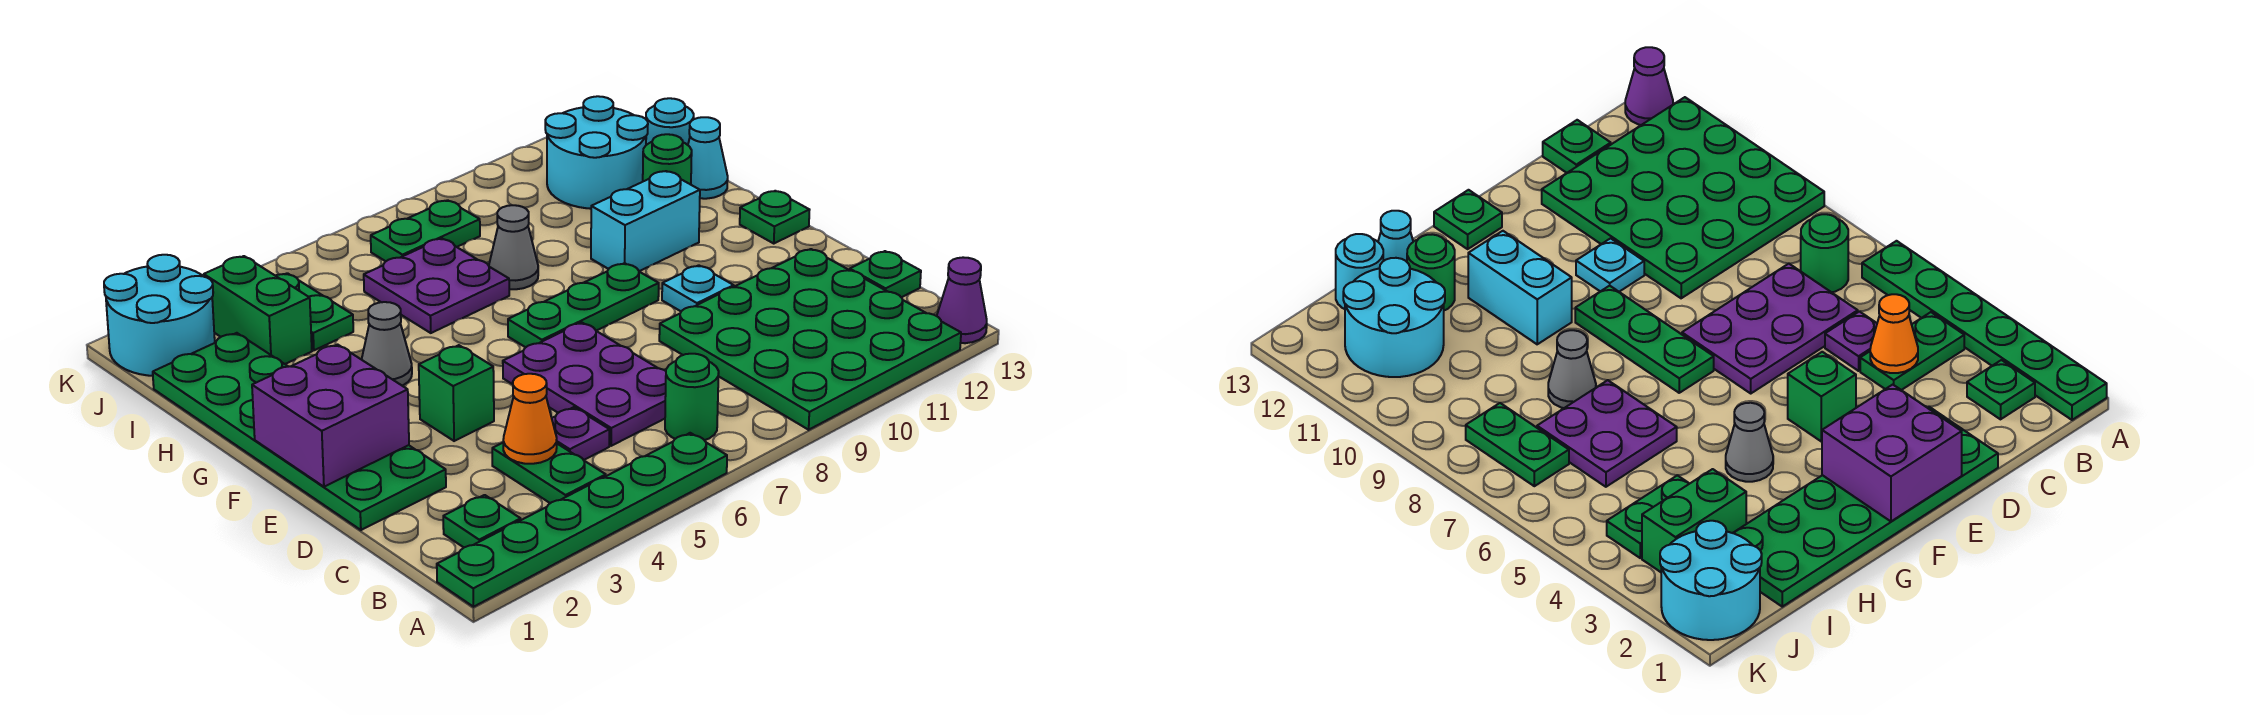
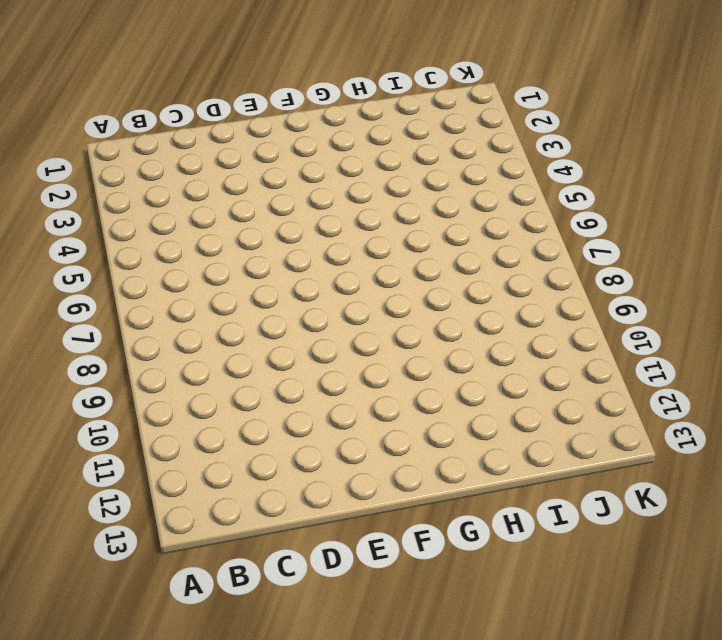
none -> green plate A1:A6 level 1
none -> green plate A9:D12 level 1
none -> purple cone A13 level 1

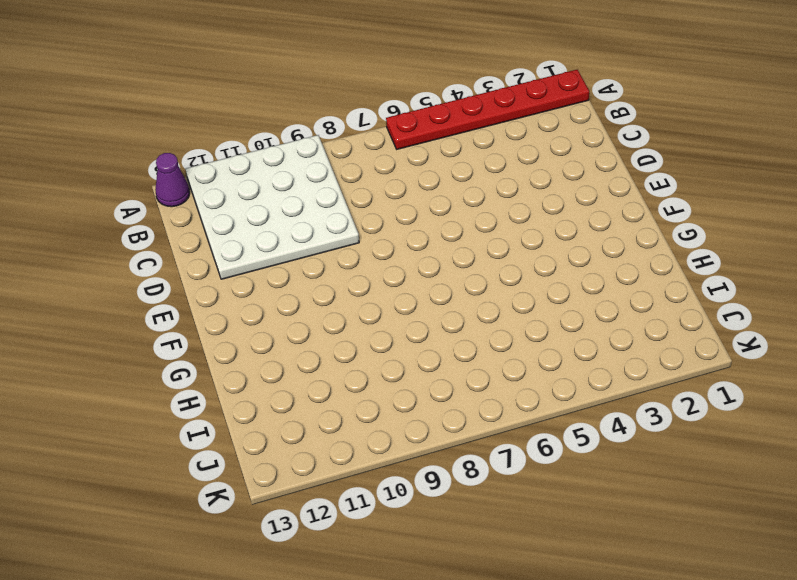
red plate A1:A6 level 1 -> green plate A1:A6 level 1
white plate A9:D12 level 1 -> green plate A9:D12 level 1
none -> green plate B2 level 1
none -> green plate B4:C4 level 1
none -> green round brick B7 level 1

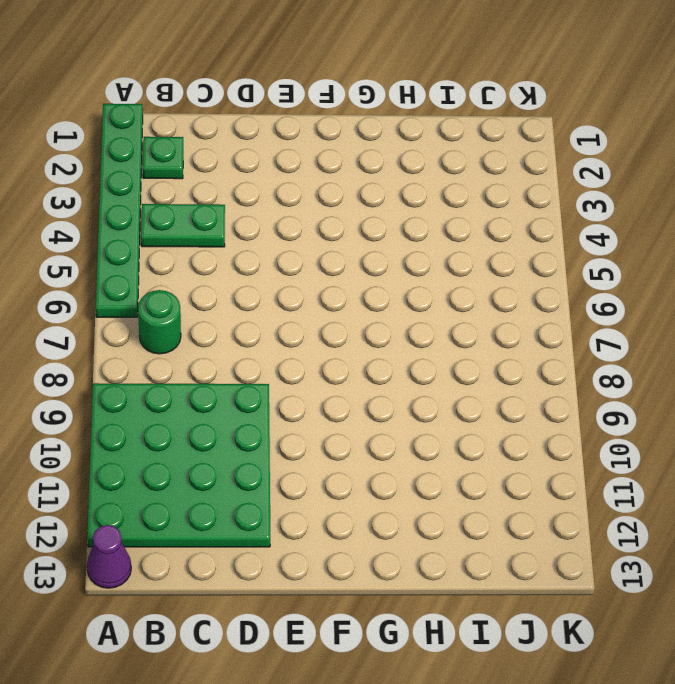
none -> purple plate C5 level 1
none -> purple plate C6:E7 level 1
none -> green plate C13 level 1

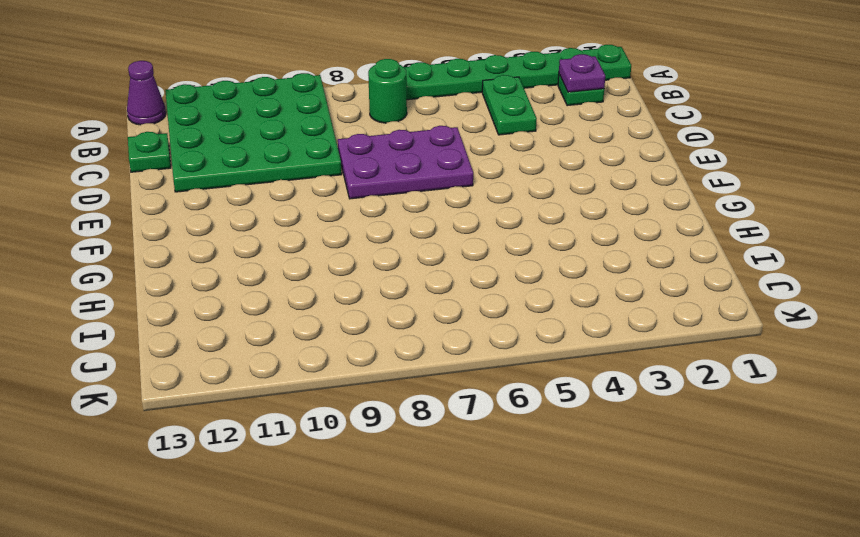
purple plate B2 level 2 -> purple plate C5 level 1
purple plate D6:E8 level 1 -> purple plate C6:E7 level 1
none -> green plate D1:I2 level 1
none -> green brick E4 level 1
none -> cyan plate E10 level 1

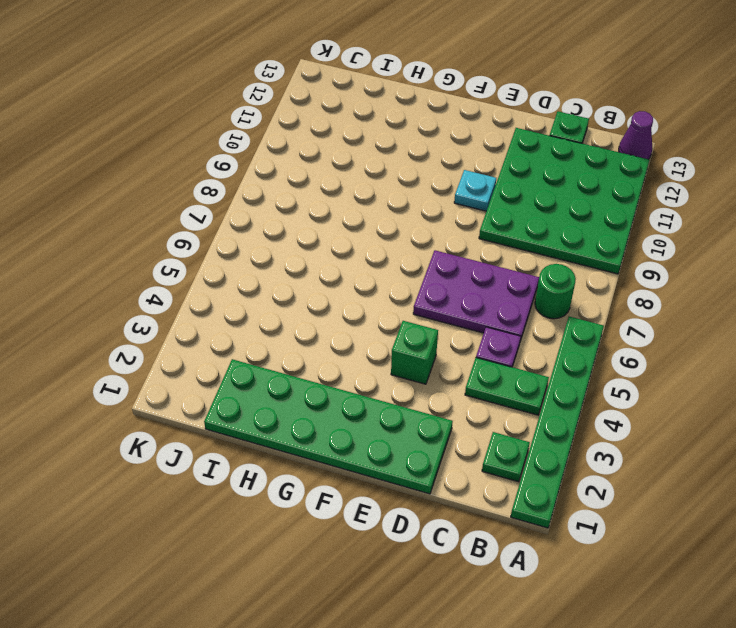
none -> green plate F7:F9 level 1
none -> green plate F13 level 1
none -> grey cone G4 level 1

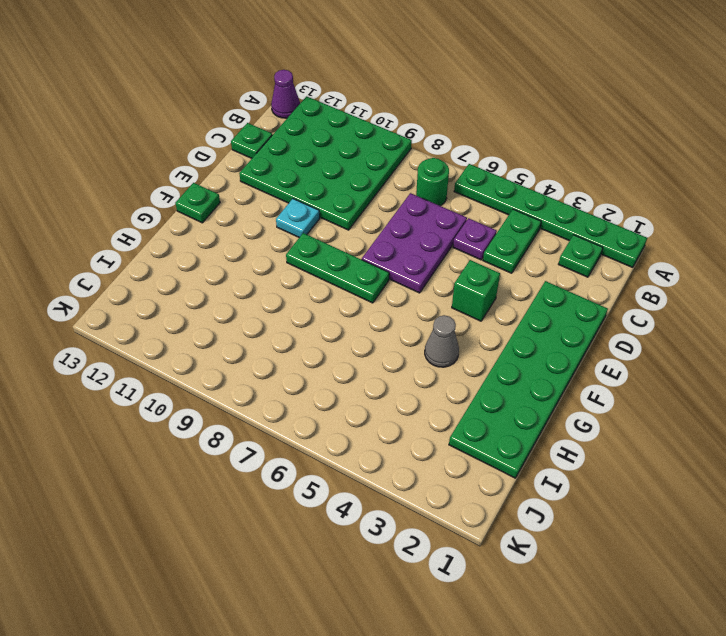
none -> cyan brick G10:G11 level 1
none -> purple plate H6:I7 level 1
none -> grey cone H8 level 1

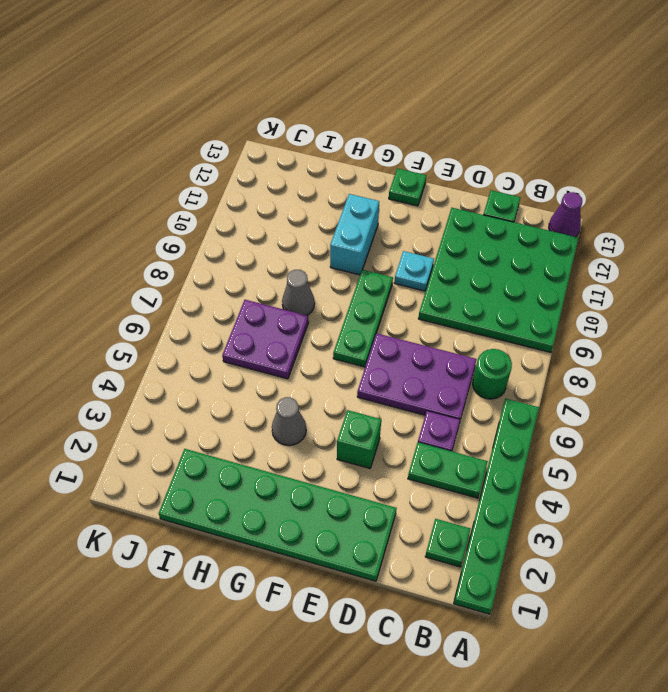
none -> green round brick H12 level 1
none -> cyan cone H13 level 1
none -> green brick I3:J3 level 1

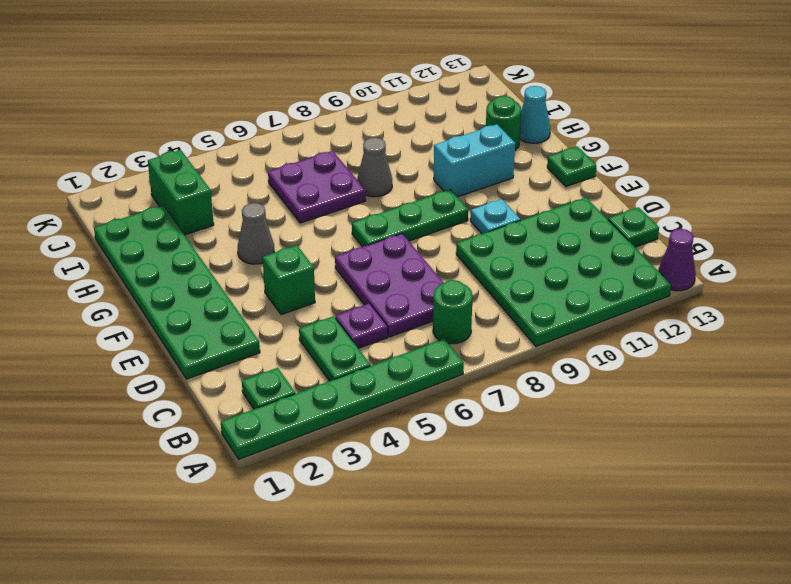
none -> green plate I4:J4 level 1
none -> cyan round brick I11:J12 level 1
none -> cyan round brick I13 level 1

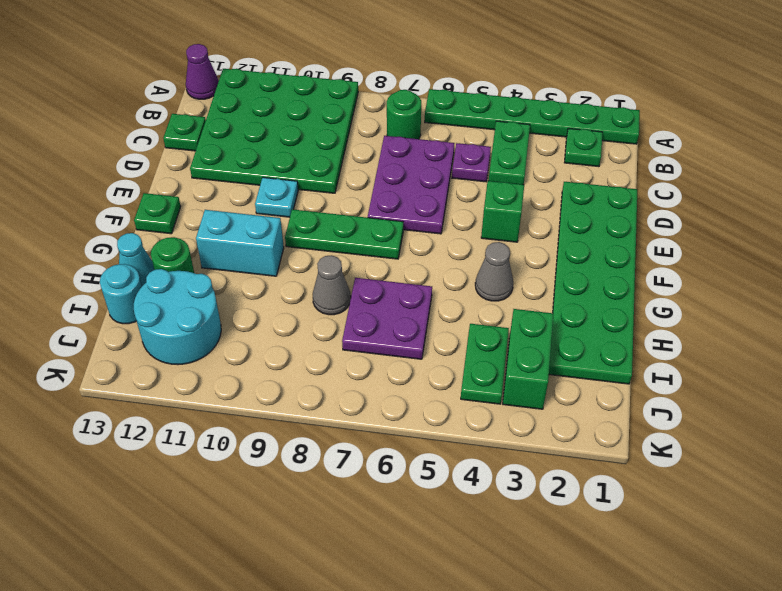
none -> cyan round brick J1:K2 level 1
none -> green plate J7:J8 level 1
none -> orange cone C4 level 2

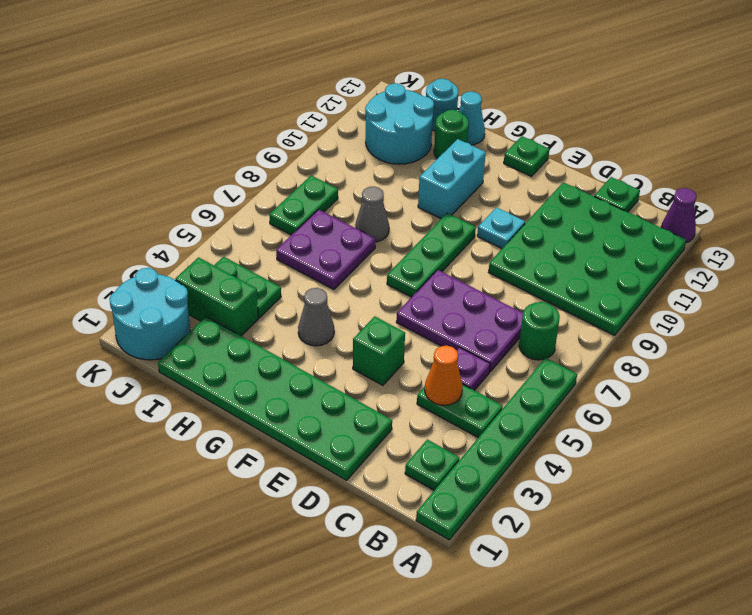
none -> purple brick E1:F2 level 2

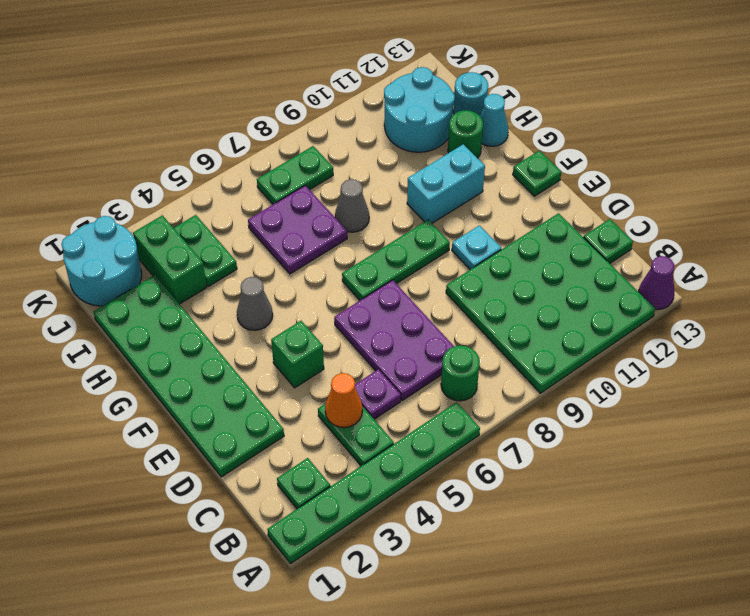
none -> purple brick E1:F2 level 2

